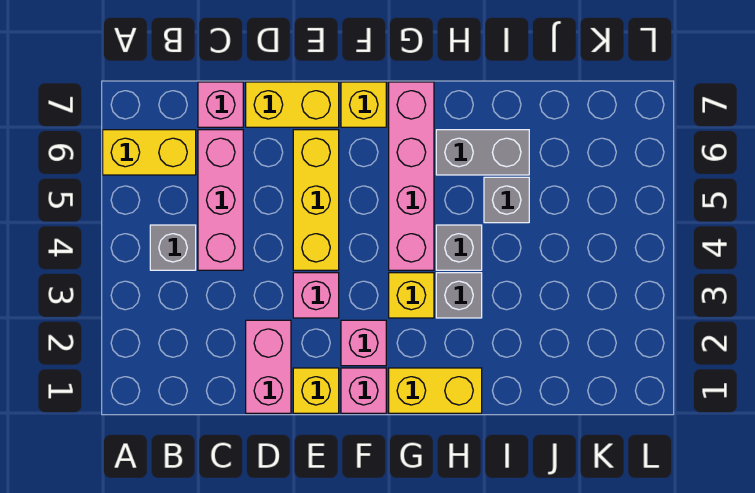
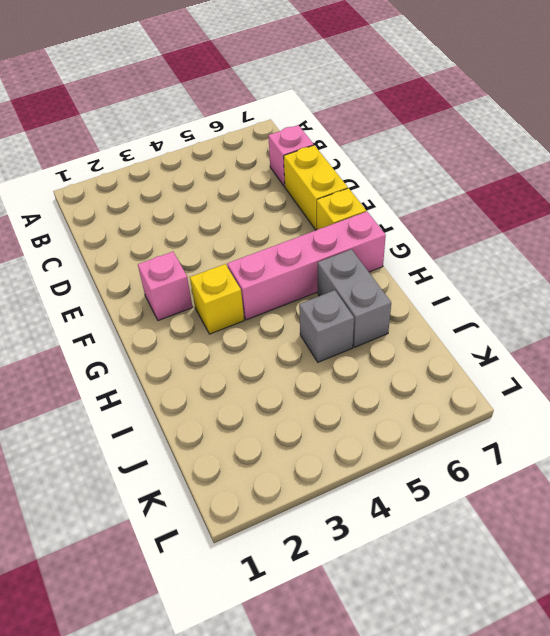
none -> yellow brick A6:B6 level 1
none -> grey brick B4 level 1
none -> pink brick C4:C6 level 1

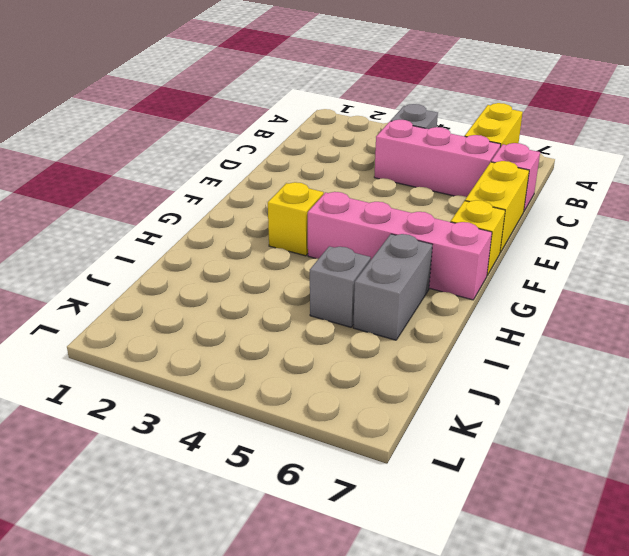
none -> pink brick D1:D2 level 1
none -> yellow brick E1 level 1
none -> pink brick E3 level 1

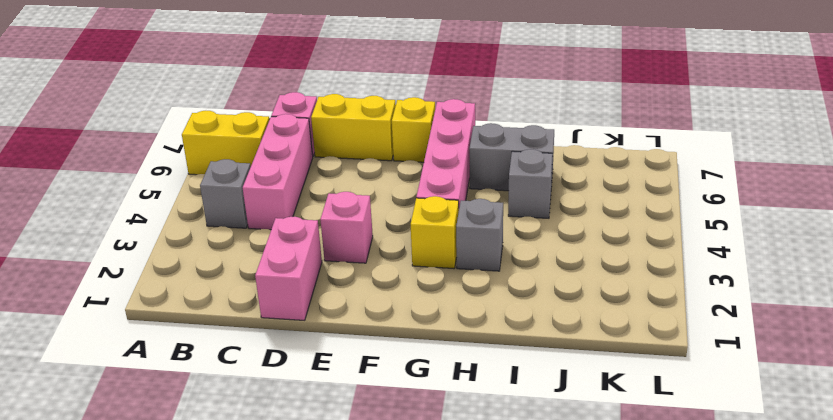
none -> yellow brick E1 level 1
none -> yellow brick E4:E6 level 1
none -> pink brick F1 level 1

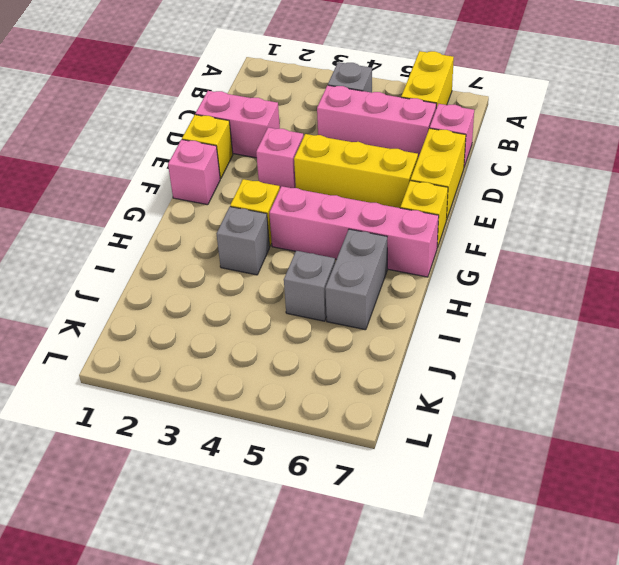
none -> pink brick F2 level 1
none -> yellow brick G1:H1 level 1
none -> grey brick H4 level 1

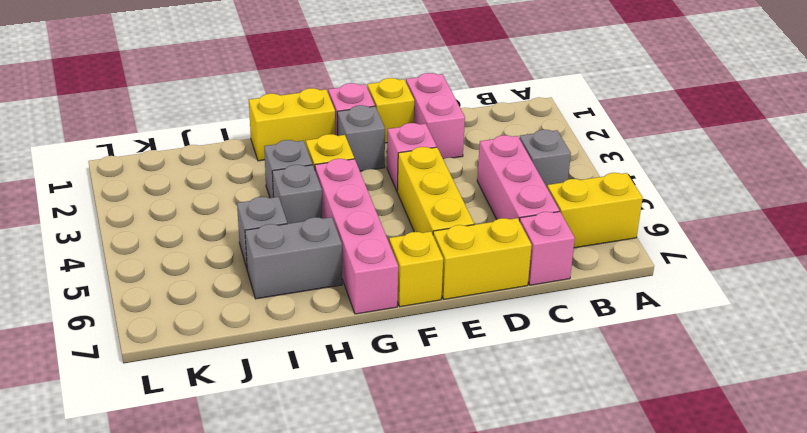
grey brick F2 level 1 -> pink brick F2 level 1

